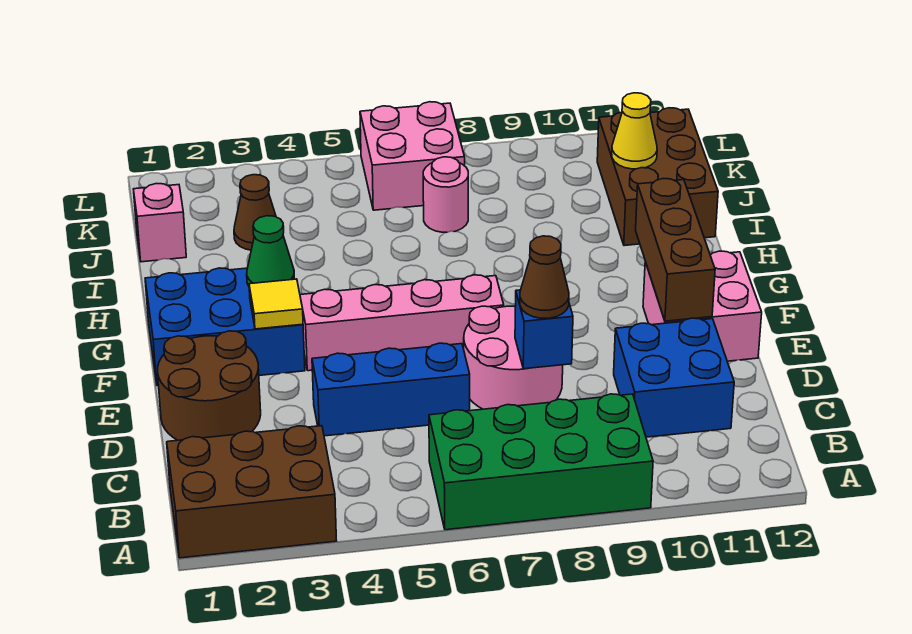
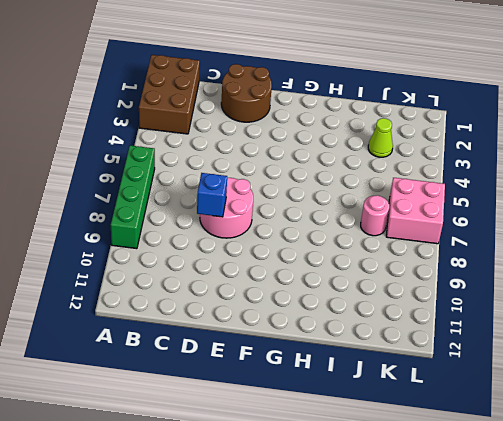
green brick A6:A9 level 1 -> green brick A6:B9 level 1
lime cone J3 level 1 -> brown cone J3 level 1
none -> blue brick C10:D11 level 1
none -> blue brick D4:D6 level 1
none -> pink brick E11:F12 level 1

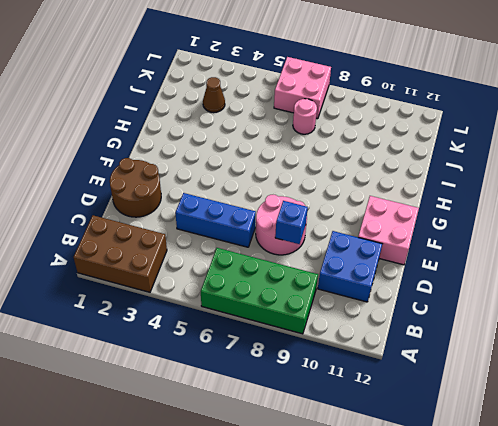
none -> blue brick F1:G3 level 1
none -> pink brick F4:F7 level 1
none -> brown brick I11:K12 level 1

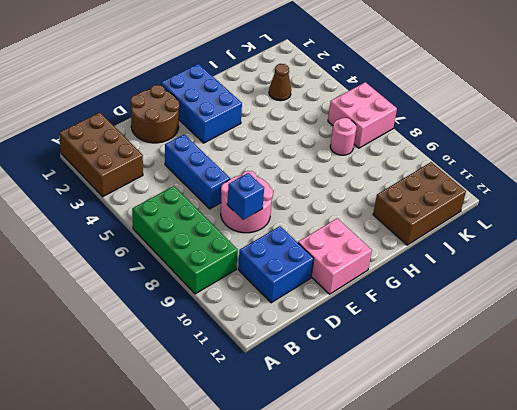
none -> pink brick F4:F7 level 1
none -> pink brick J1 level 1
none -> brown brick E11:G11 level 2

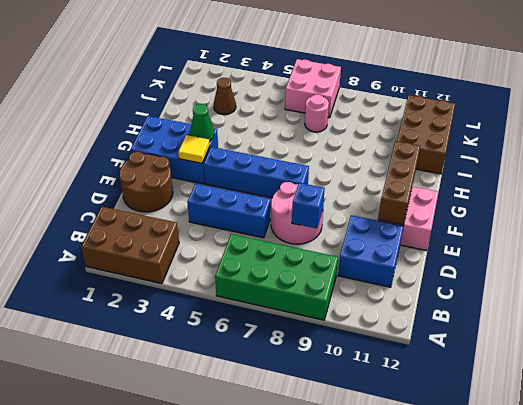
blue brick F4:F7 level 1 -> pink brick F4:F7 level 1
none -> pink brick J1 level 1
none -> yellow cone J11 level 2
none -> brown cone D8 level 3

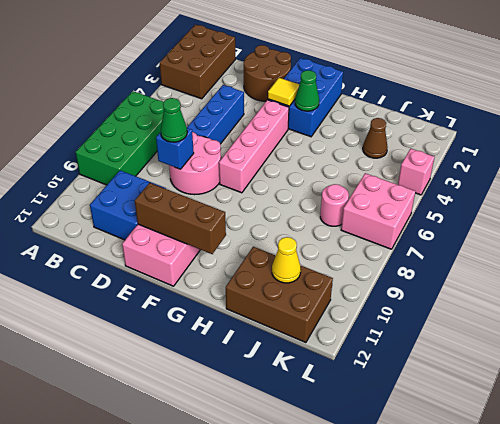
green cone D8 level 3 -> brown cone D8 level 3
pink brick L4 level 1 -> pink brick J1 level 1

